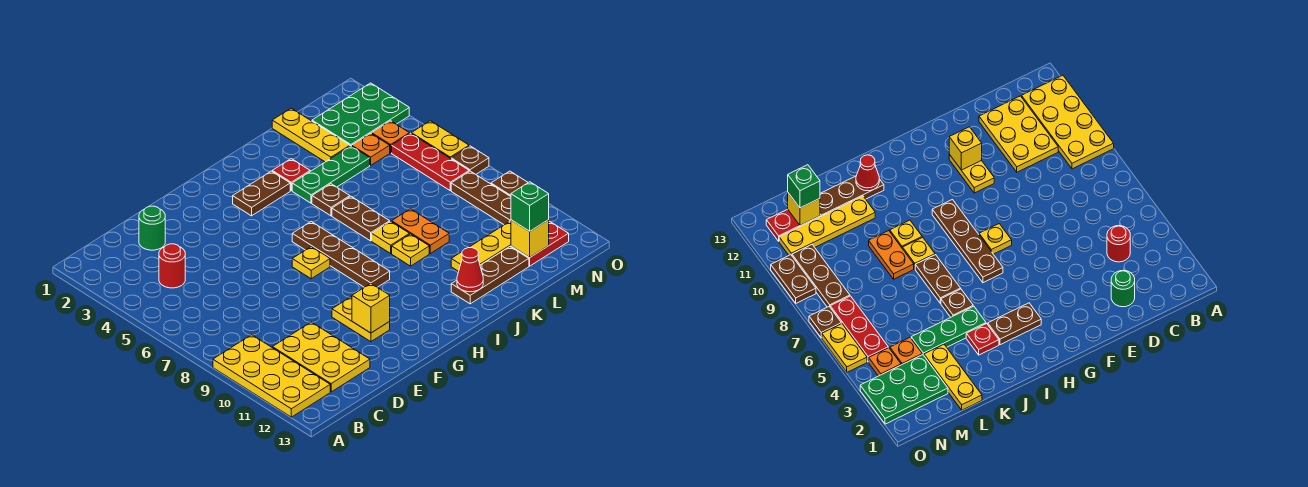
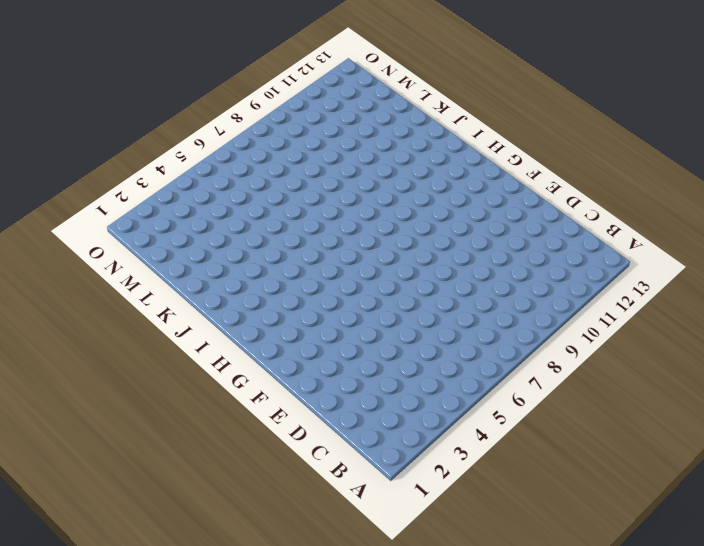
none -> yellow plate A9:B12 level 1
none -> red round brick C4 level 1
none -> yellow plate C10:D12 level 1
none -> green round brick D2 level 1

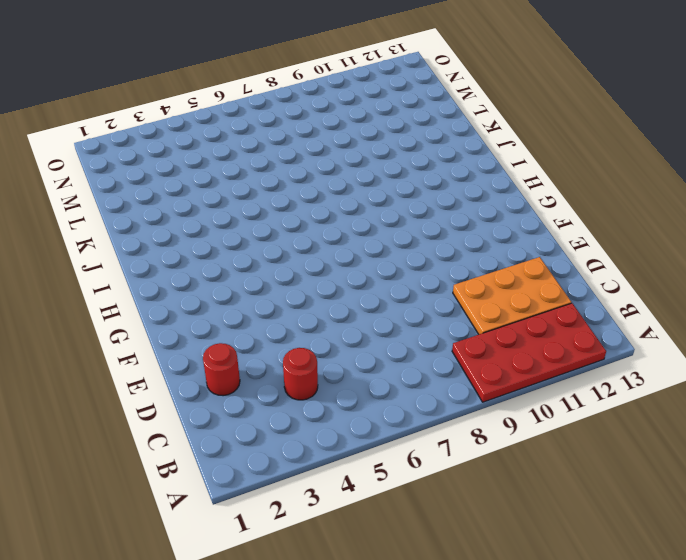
red plate A9:B12 level 1 -> yellow plate A9:B12 level 1
orange plate C10:D12 level 1 -> yellow plate C10:D12 level 1
red round brick D2 level 1 -> green round brick D2 level 1
none -> yellow plate F10:F11 level 1
none -> yellow plate G7 level 1
none -> brown plate H3:I3 level 1
none -> brown plate H6:H9 level 1

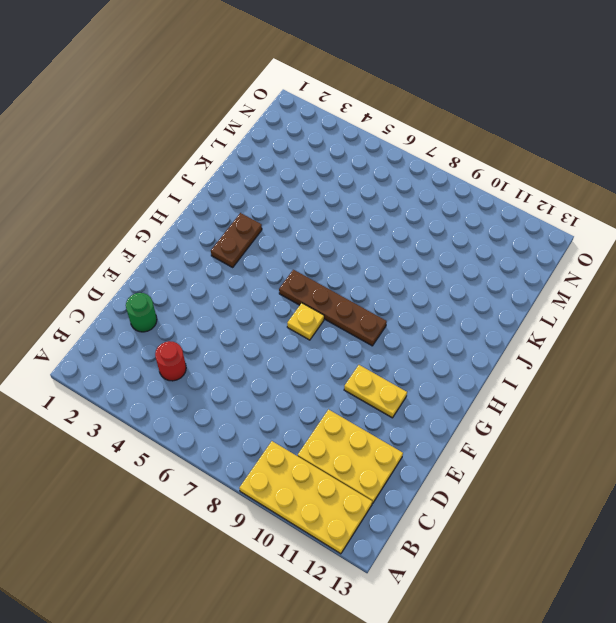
none -> red plate J3 level 1
none -> green plate J4:L4 level 1
none -> brown plate J5 level 1
none -> brown plate J6:J7 level 1

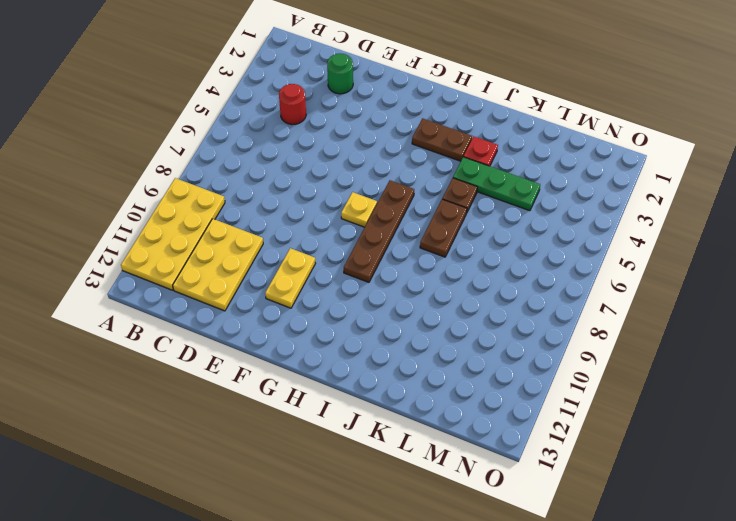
none -> yellow plate J8 level 1
none -> yellow plate J9 level 1
none -> brown plate J12:L12 level 1
none -> orange plate K8:K9 level 1

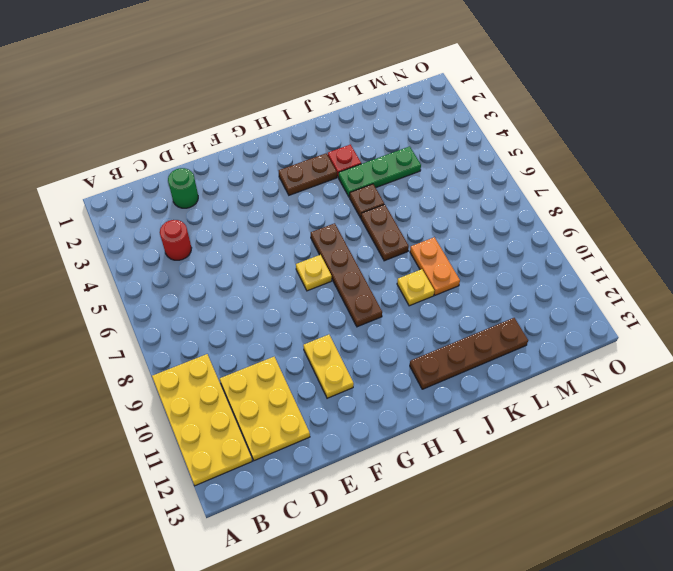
brown plate I12:L12 level 1 -> brown plate J12:L12 level 1
none -> yellow plate J8 level 1
none -> yellow plate K11:N11 level 1
none -> yellow plate L1:L3 level 1
none -> green plate M2:O3 level 1

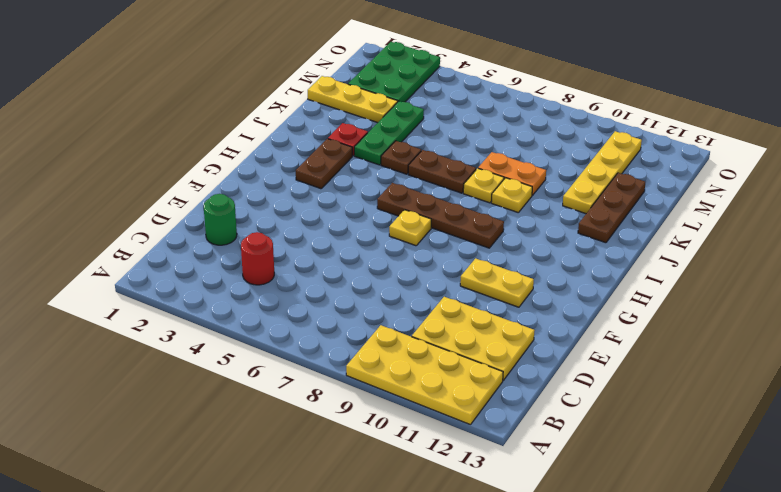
none -> orange plate M4 level 1
none -> red plate M12:N12 level 1
none -> orange plate N4 level 1
none -> red plate N5:N7 level 1

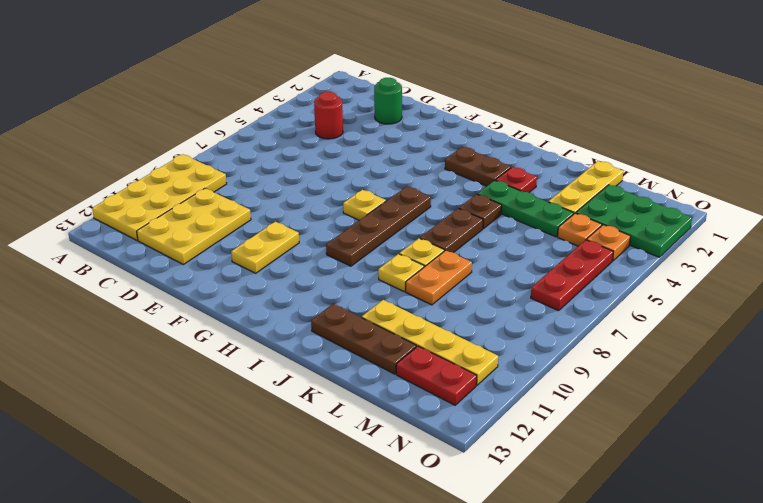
none -> brown plate N8:N10 level 1
none -> yellow plate O5:O6 level 1
none -> brown plate O7 level 1
none -> brown plate O9:O10 level 1

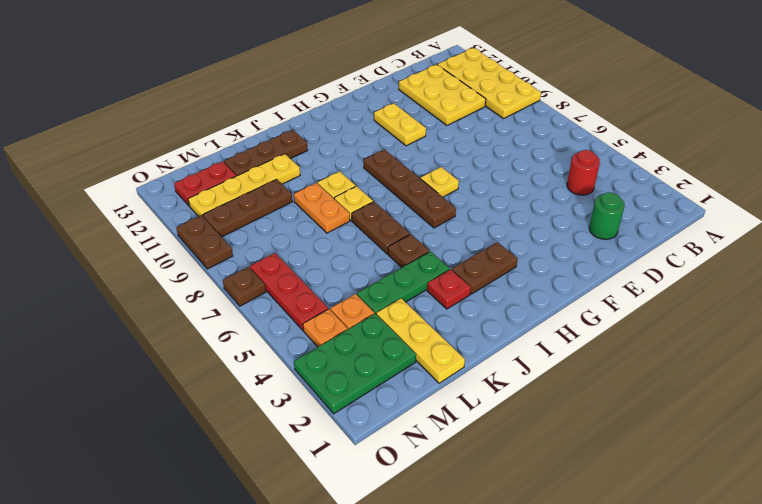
brown plate L10:N10 level 1 -> brown plate N8:N10 level 1
none -> yellow plate O5:O6 level 1
none -> yellow brick F11 level 2
none -> red cone J12 level 2
none -> yellow brick M12 level 2

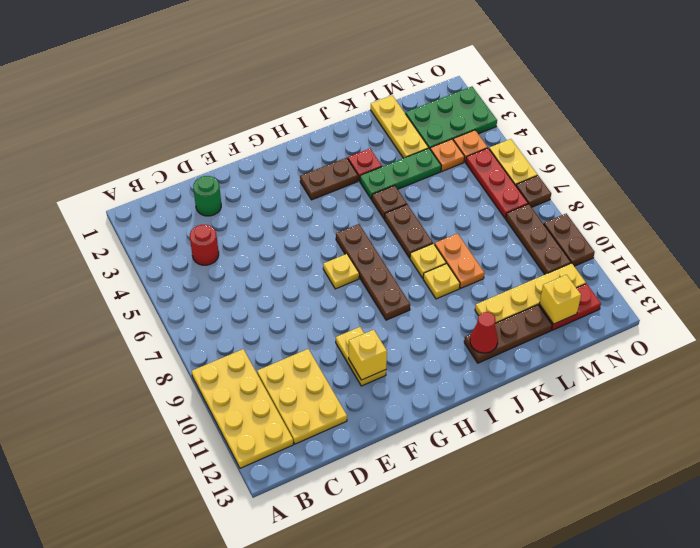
none -> green brick M12 level 3

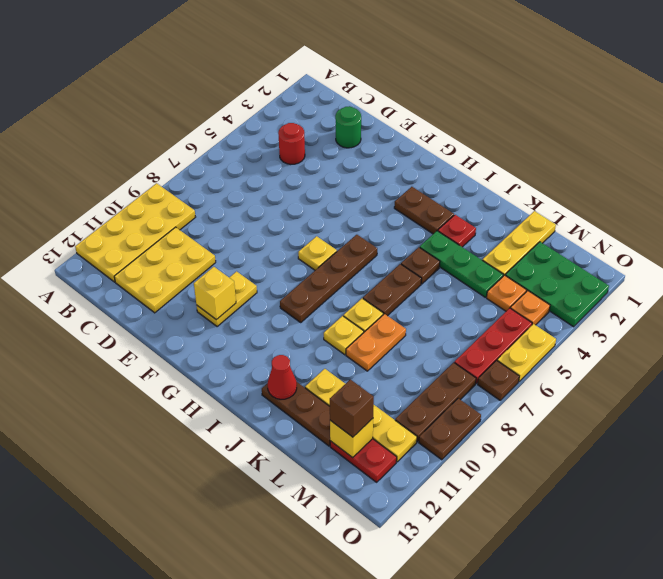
brown brick M12 level 3 -> green brick M12 level 3

